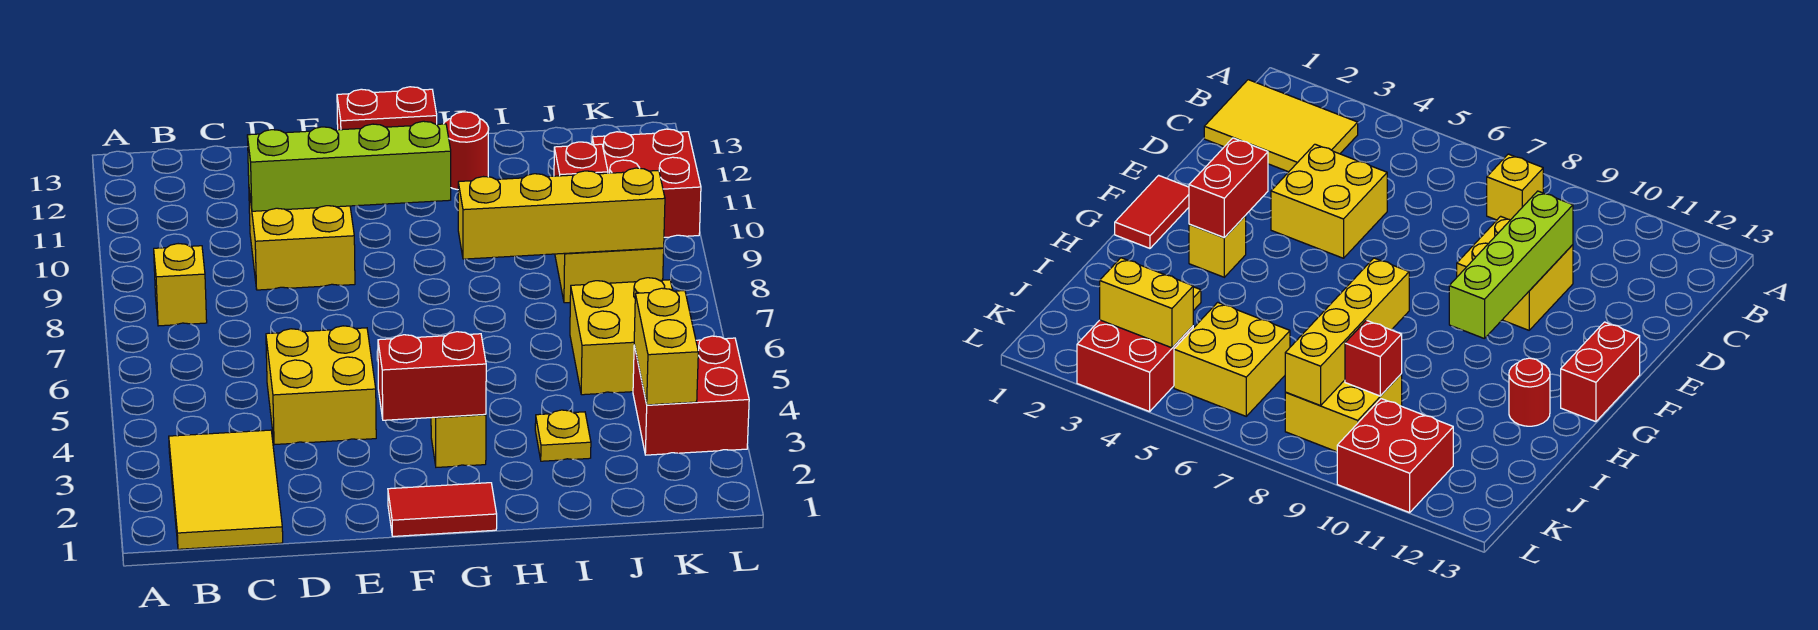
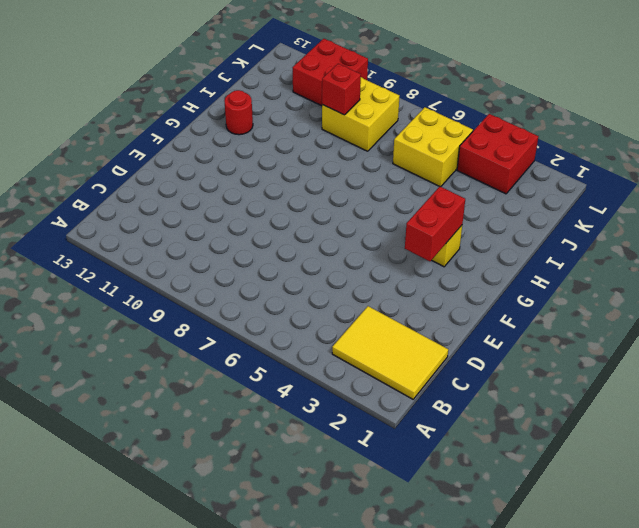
none -> yellow brick B8 level 1
none -> yellow brick D4:E5 level 1
none -> yellow brick D9:E10 level 1

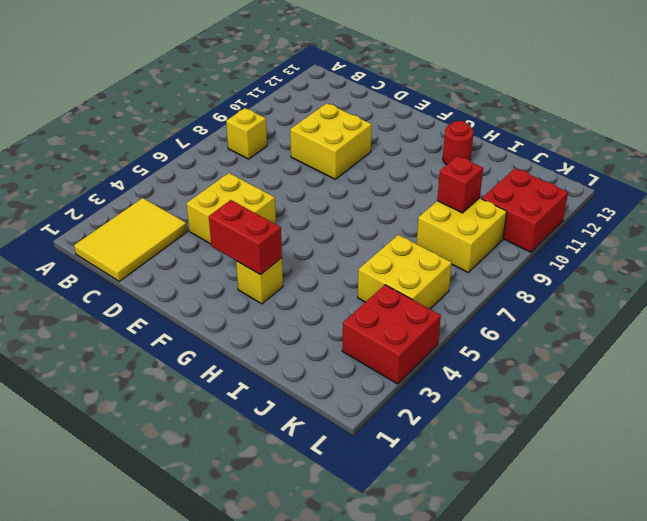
none -> red tile F1:G1 level 1
none -> red brick F13:G13 level 1
none -> yellow plate I3 level 1

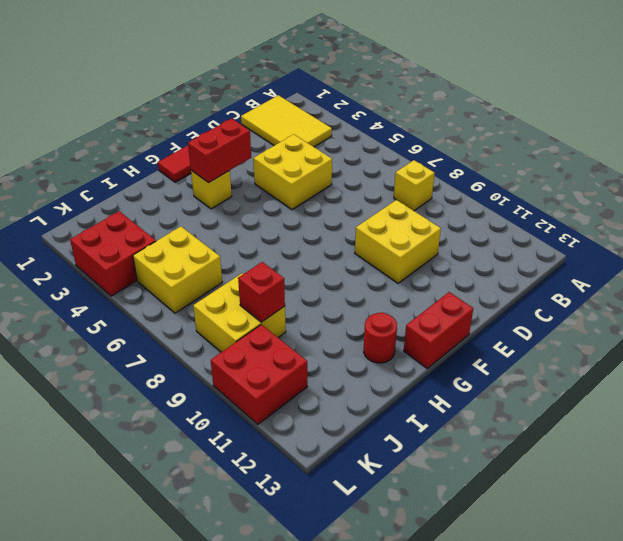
none -> yellow plate I3 level 1
none -> lime brick D10:G10 level 2
none -> yellow brick H8:K8 level 2

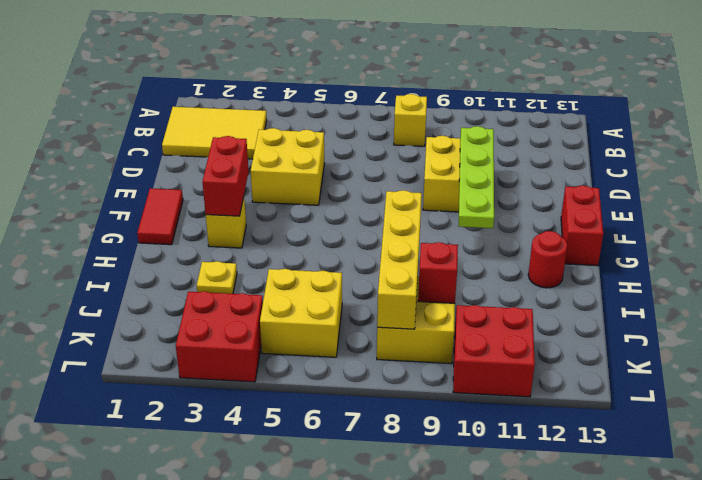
lime plate D10:G10 level 2 -> lime brick D10:G10 level 2
none -> yellow brick K3:K4 level 2

